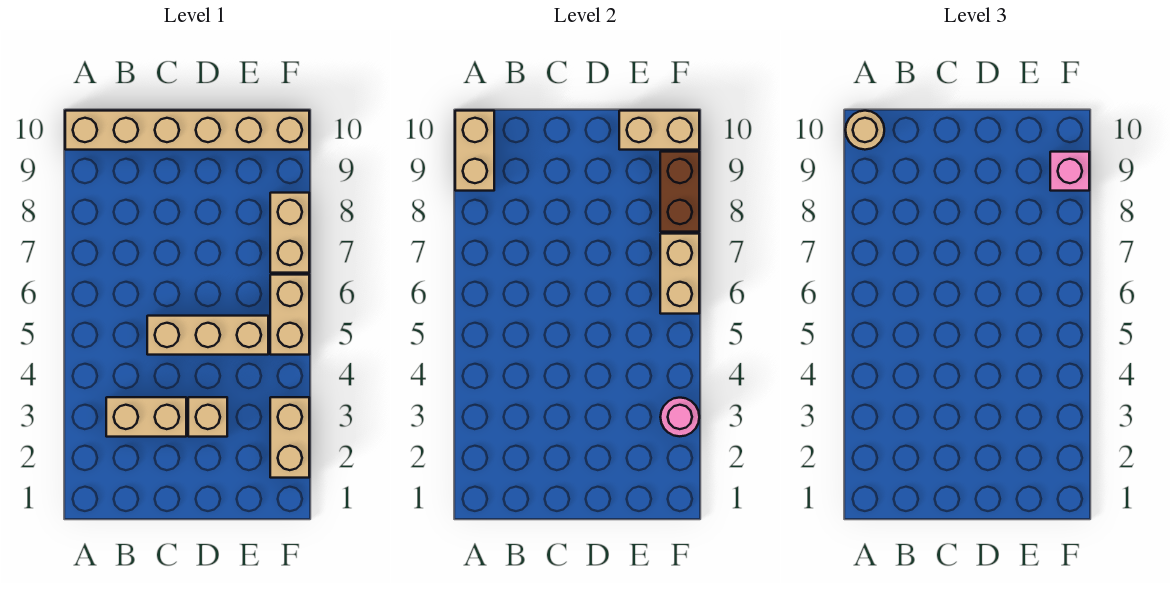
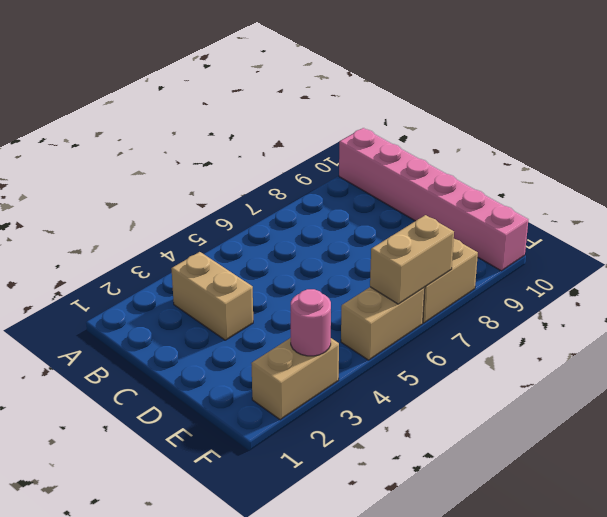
pink brick A10:F10 level 1 -> tan brick A10:F10 level 1
none -> tan brick C5:E5 level 1
none -> tan brick D3 level 1
none -> tan brick A9:A10 level 2

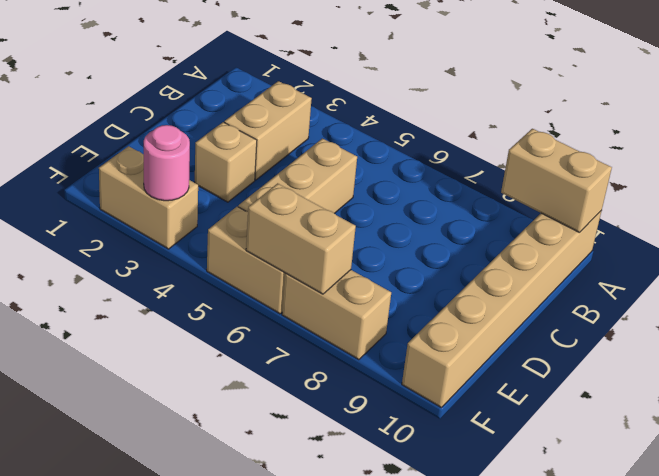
none -> tan brick E10:F10 level 2
none -> brown brick F8:F9 level 2
none -> tan round brick A10 level 3

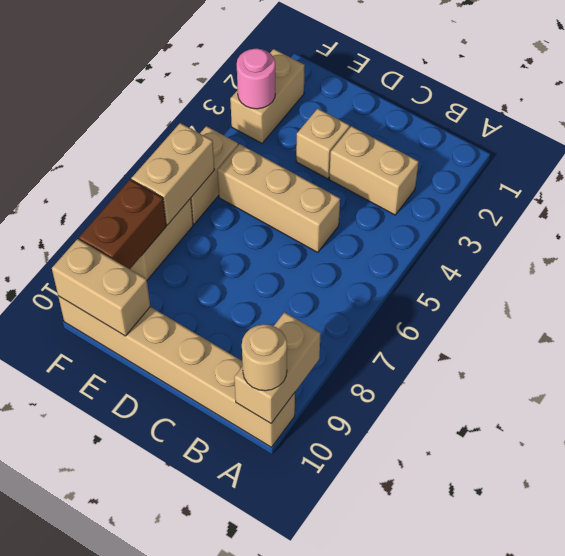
none -> pink brick F9 level 3

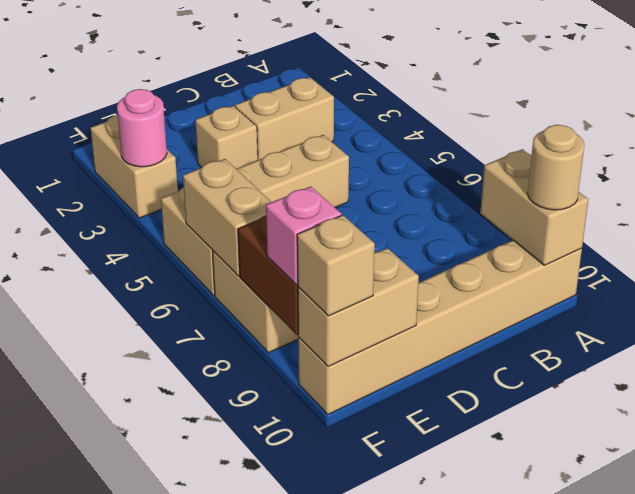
tan brick F10 level 3 -> none

